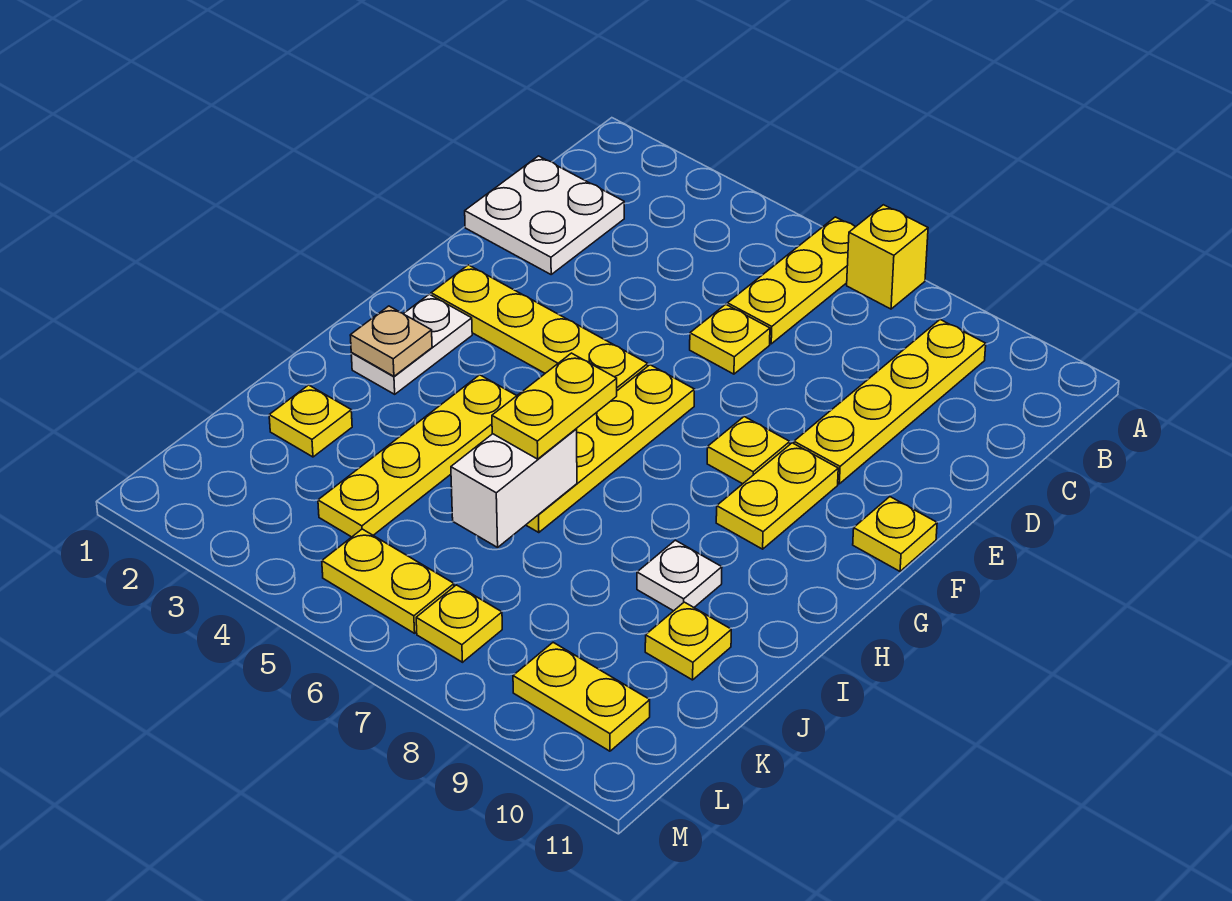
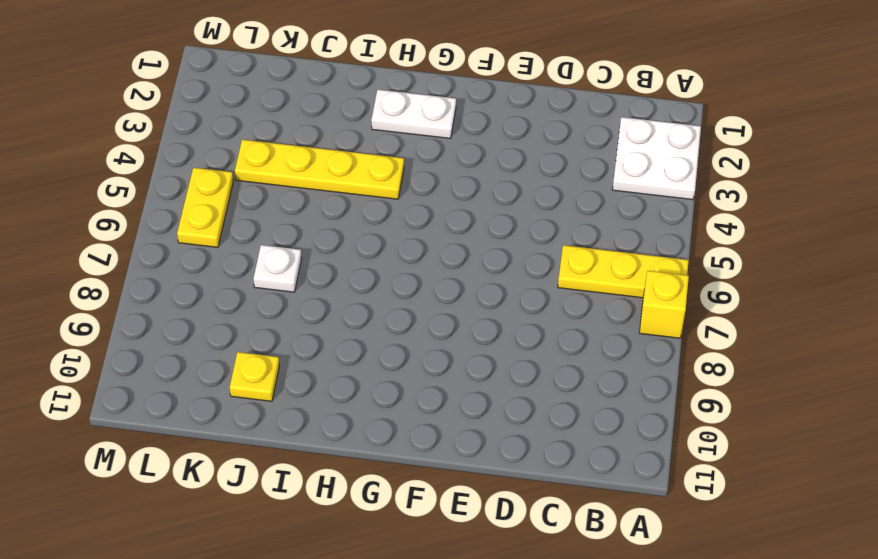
white plate A2:B3 level 1 -> white plate C1:D2 level 1
white plate J7 level 1 -> white plate I9 level 1
none -> yellow plate B9:E9 level 1
none -> yellow plate D6 level 1
none -> yellow plate F2:F5 level 1

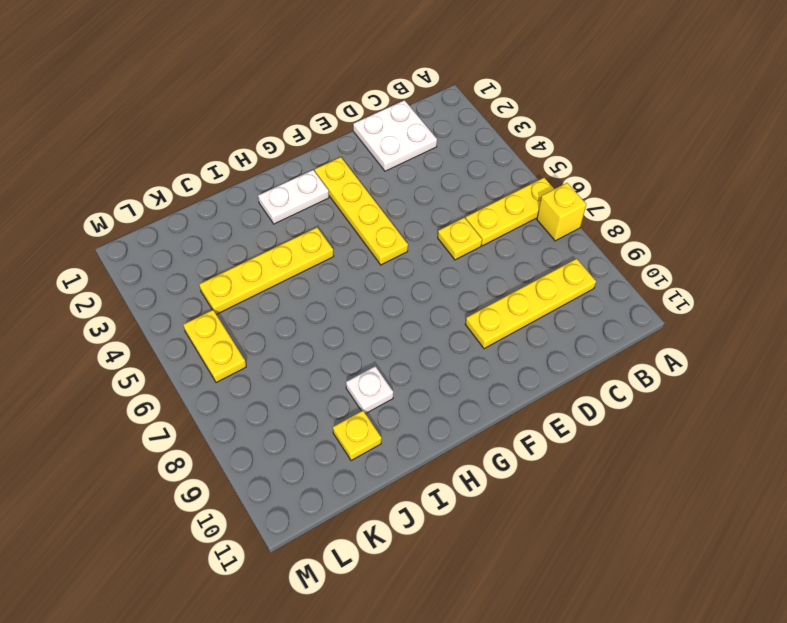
none -> yellow plate F6:I6 level 1
none -> yellow plate F8 level 1
none -> yellow plate F9:G9 level 1

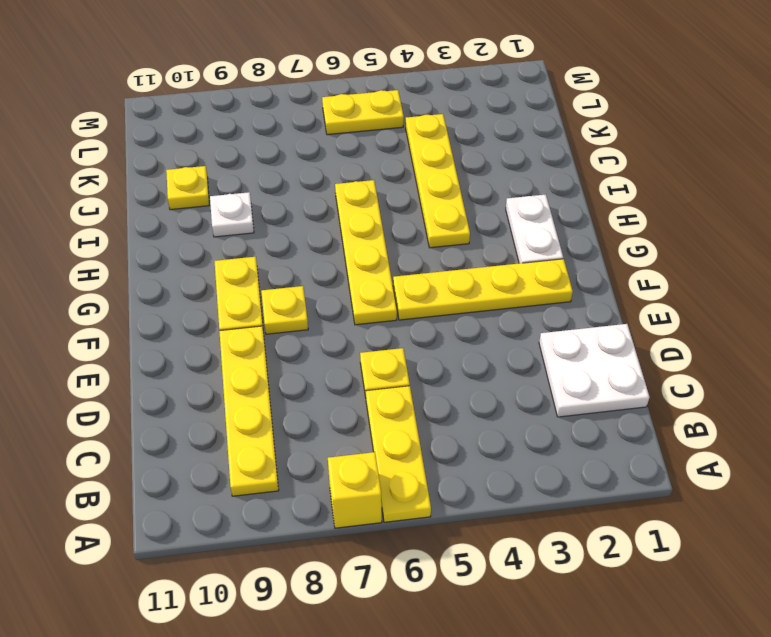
none -> yellow plate F11 level 1
none -> yellow plate J2 level 1
none -> yellow plate L7 level 1

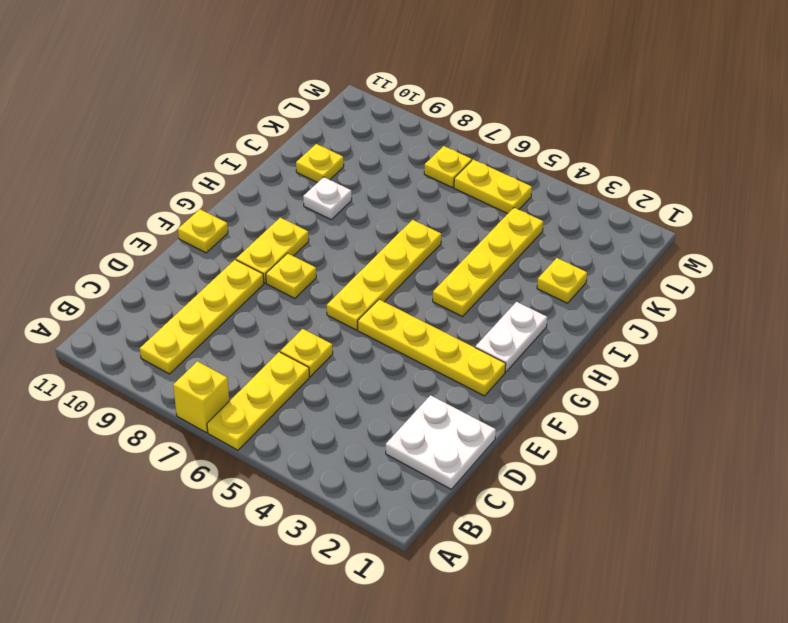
none -> yellow plate L9:L10 level 1
none -> tan plate H2 level 2
none -> white brick I6:J6 level 2

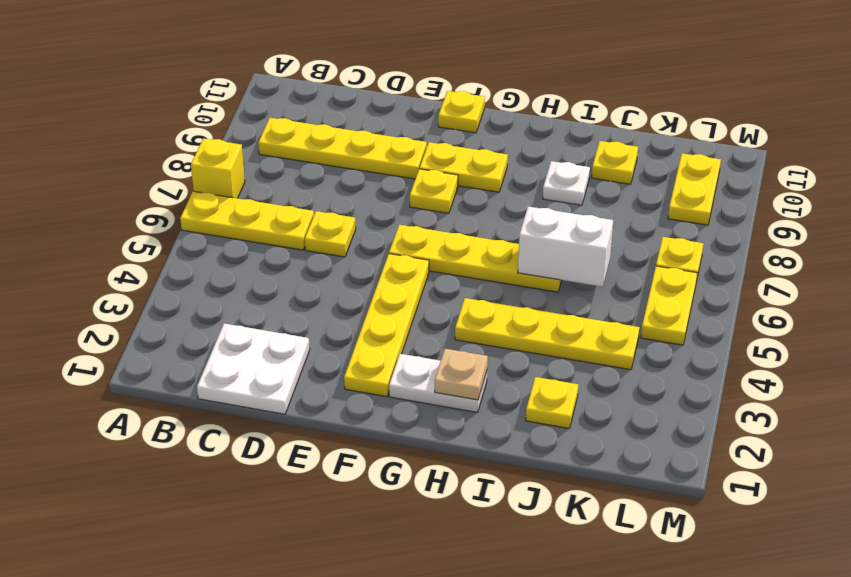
none -> yellow plate H6:I6 level 3

